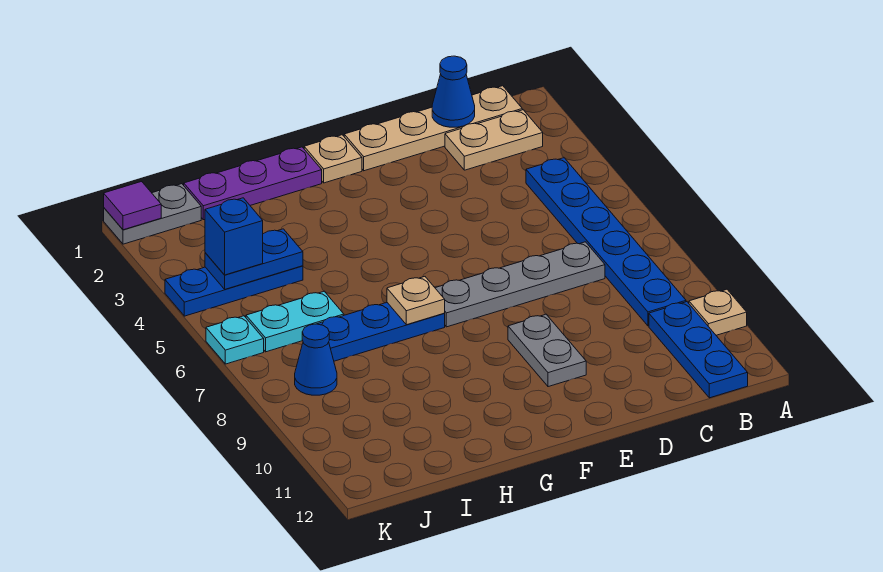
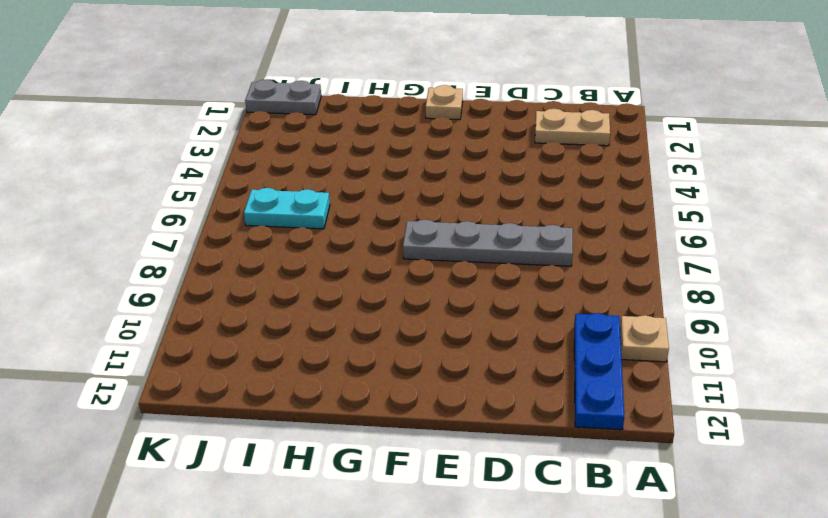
none -> tan plate B1:E1 level 1
none -> blue plate B4:B9 level 1
none -> grey plate E9:E10 level 1

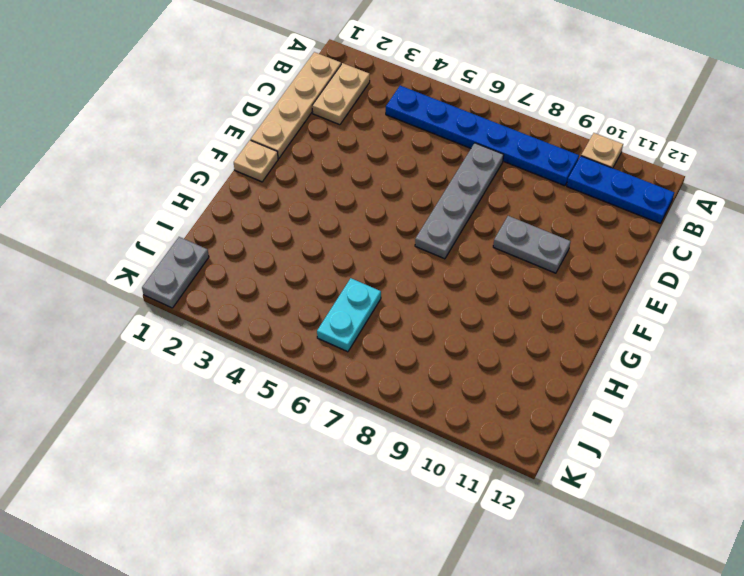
none -> purple plate G1:I1 level 1
none -> blue plate G7:I7 level 1
none -> blue plate I4:K4 level 1

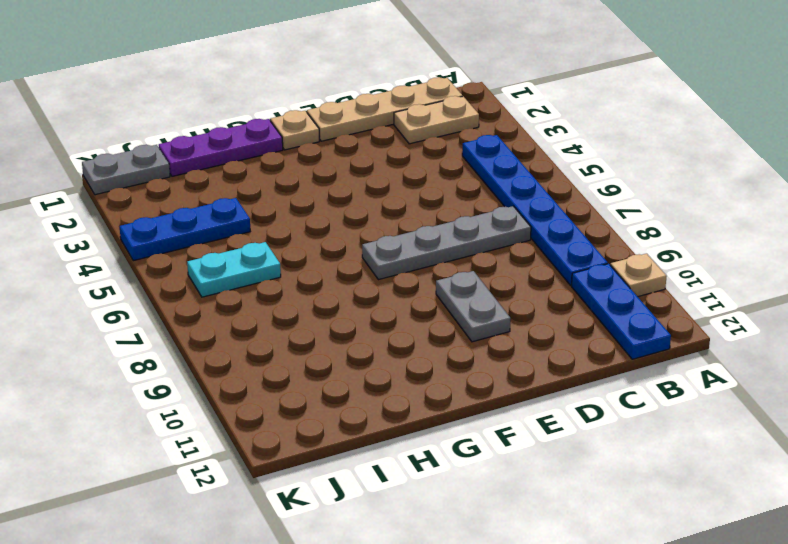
none -> blue plate G7:I7 level 1
none -> blue cone J8 level 1
none -> cyan plate K6 level 1

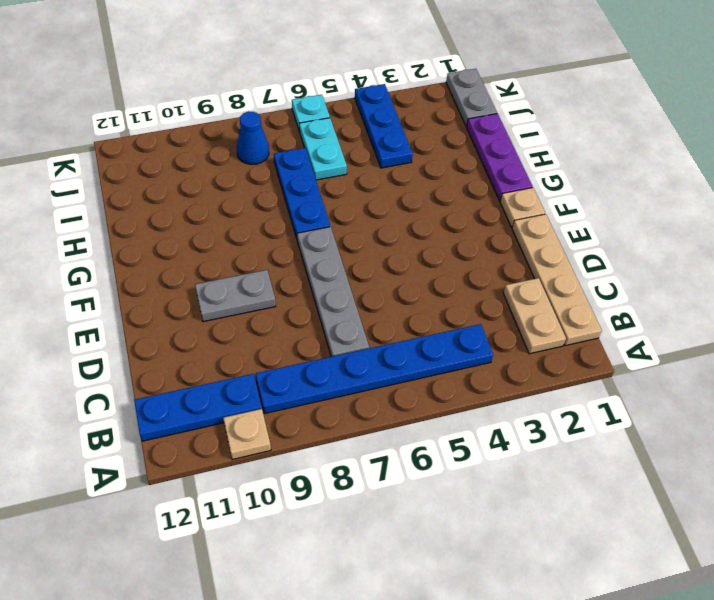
none -> blue cone C1 level 2
none -> tan plate G7 level 2
none -> blue plate I4:J4 level 2

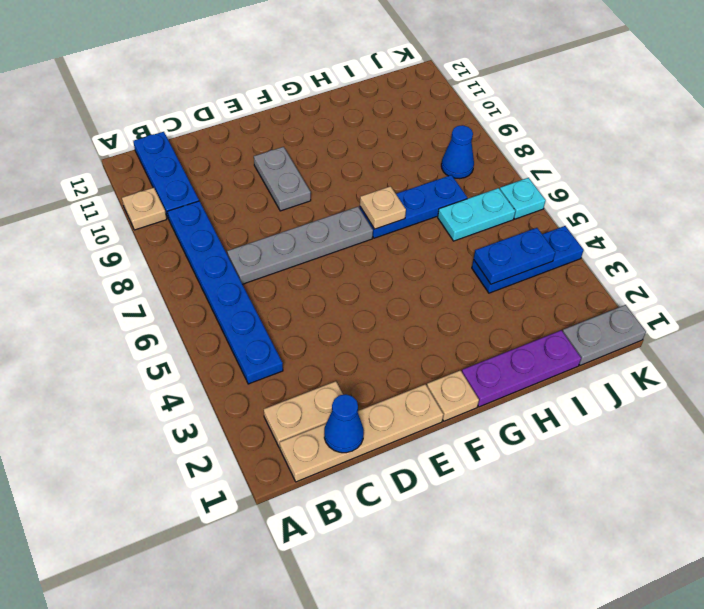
none -> purple tile K1 level 2
none -> blue brick J4 level 3

